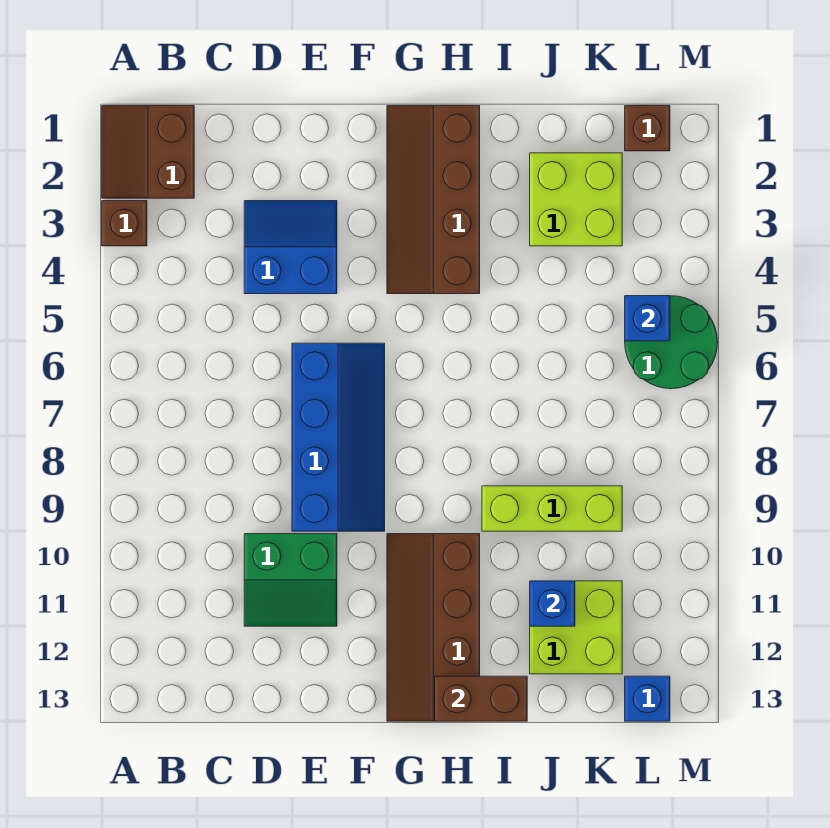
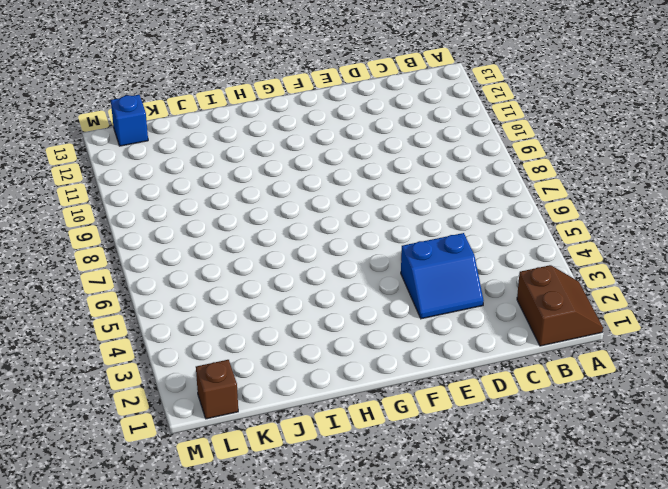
none -> brown brick A3 level 1
none -> green slope D10:E11 level 1 top 10
none -> blue slope E6:F9 level 1 top E

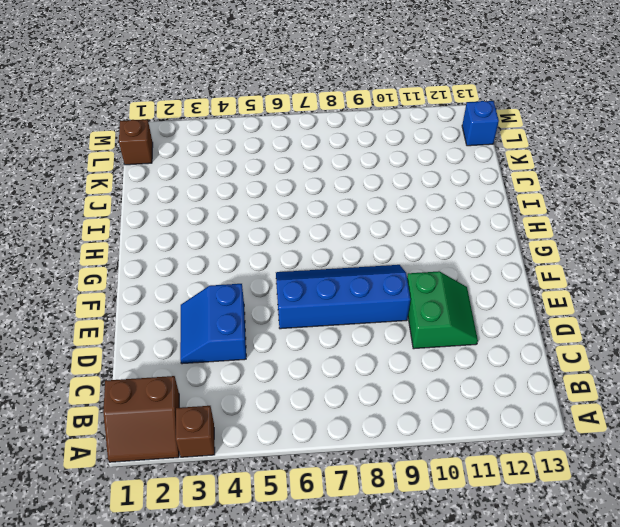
none -> brown slope G1:H4 level 1 top H
none -> brown slope G10:H13 level 1 top H
none -> lime brick I9:K9 level 1

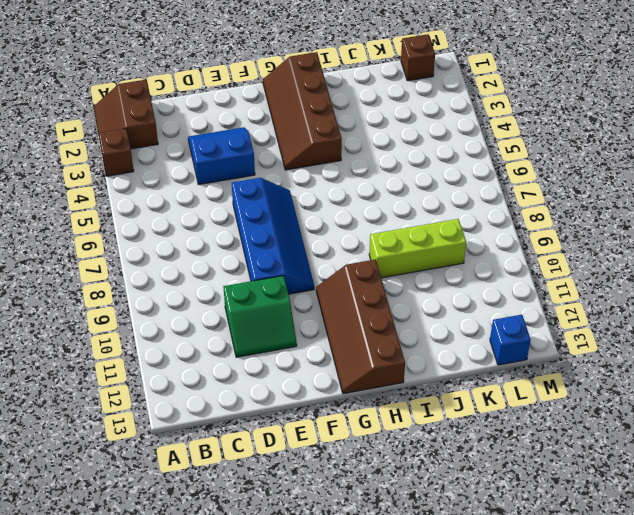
none -> lime brick J2:K3 level 1
none -> lime brick J11:K12 level 1
none -> green round brick L5:M6 level 1

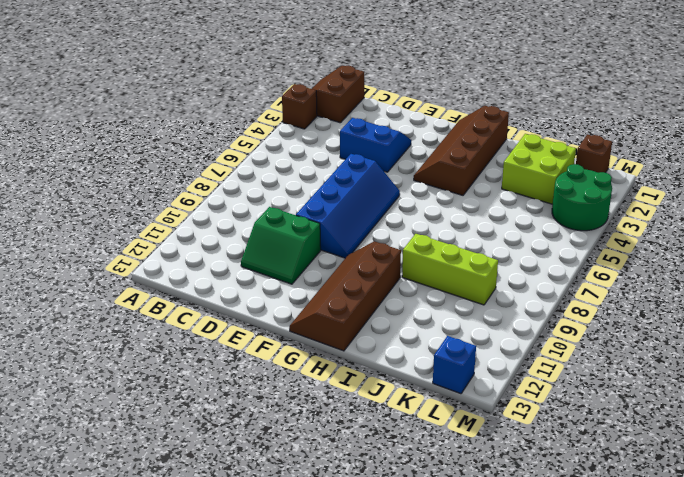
green round brick L3:M4 level 1 -> green round brick L5:M6 level 1
none -> lime brick J11:K12 level 1
none -> brown brick H13:I13 level 2
none -> blue brick J11 level 2

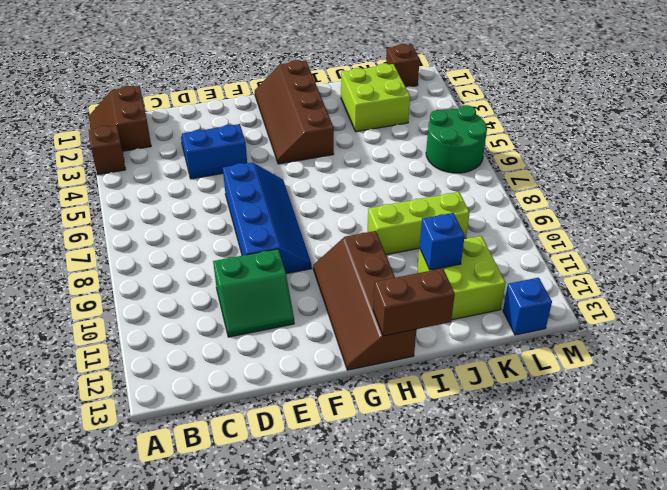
none -> blue brick L5 level 2

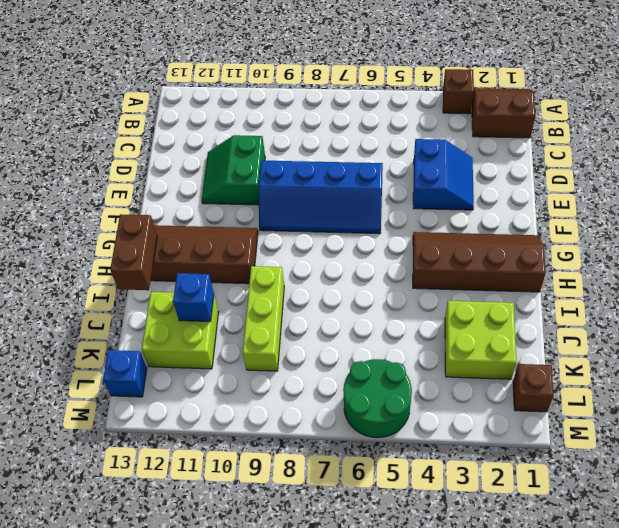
none -> blue brick L5 level 2

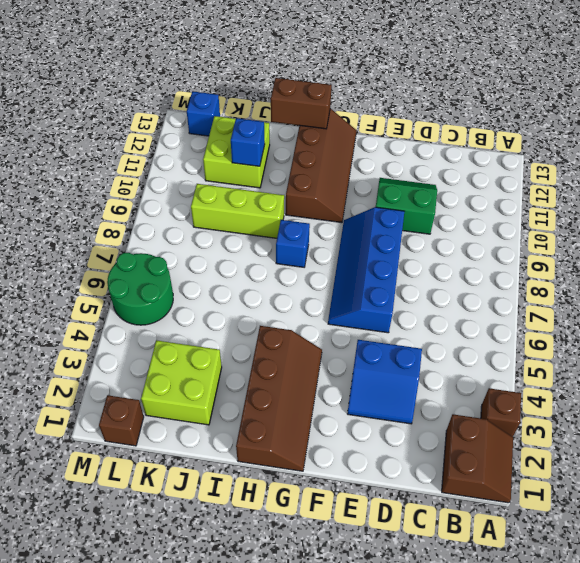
blue brick H8 level 1 -> blue brick L5 level 2

